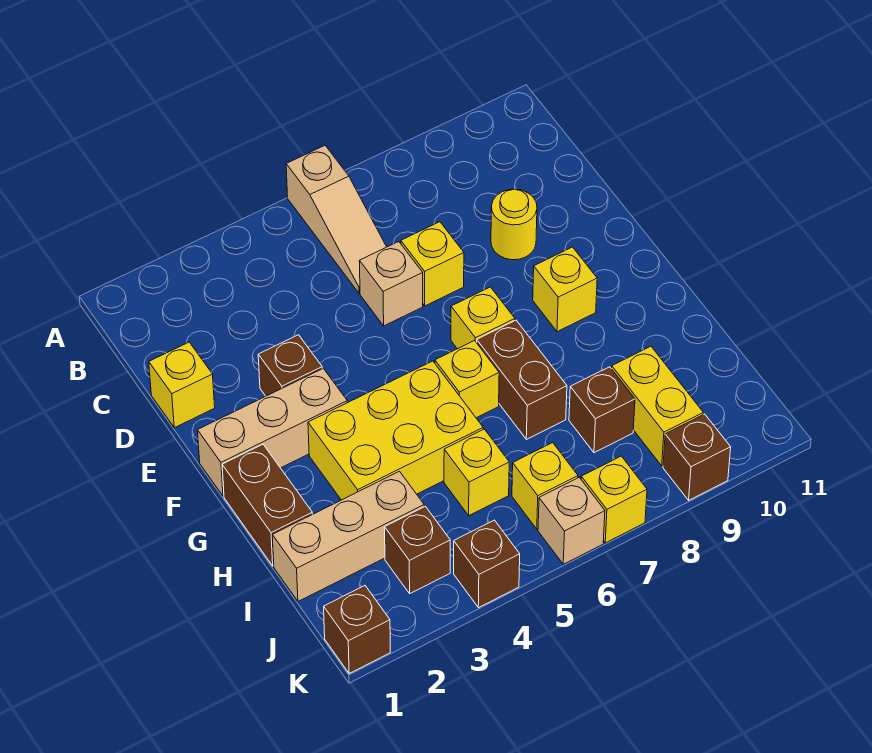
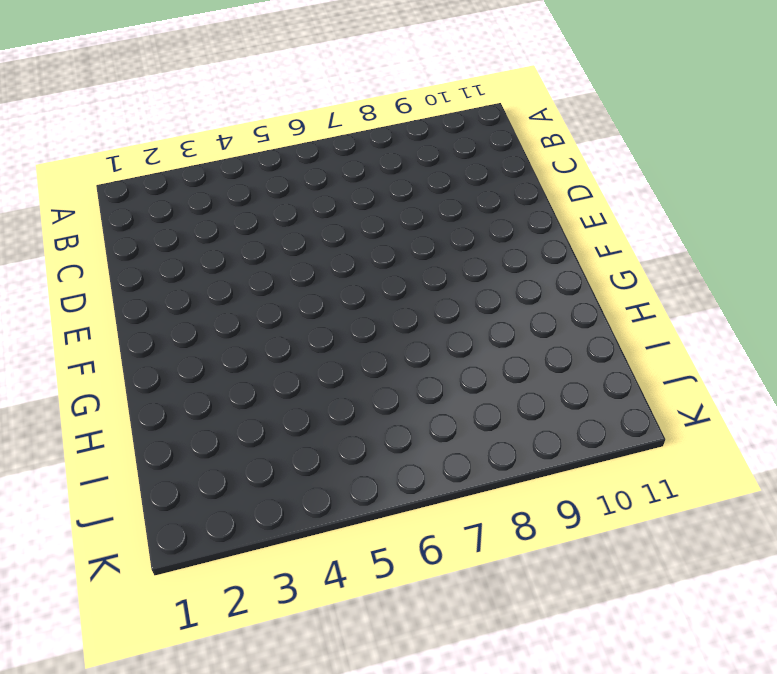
none -> tan slope A6:C6 level 1 top A
none -> yellow brick D1 level 1
none -> tan brick D6 level 1

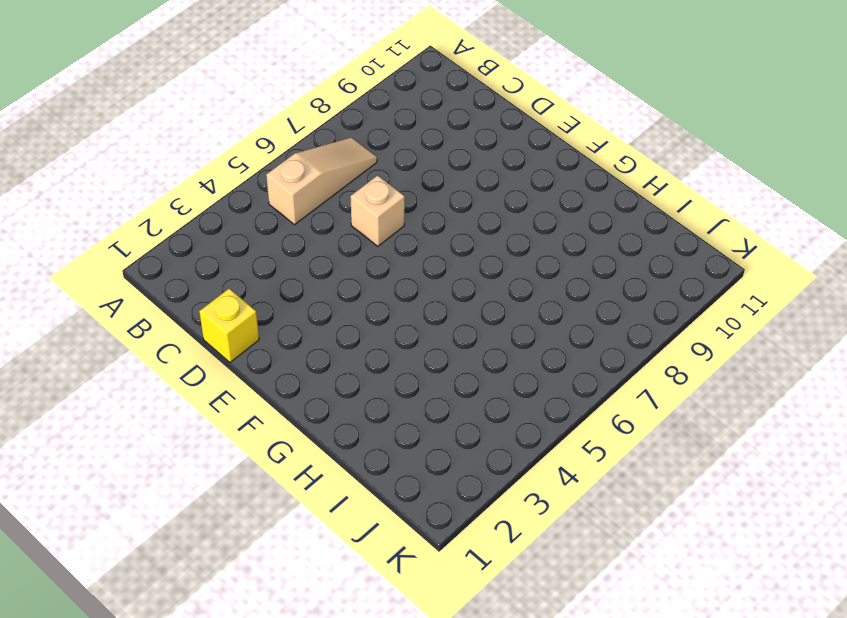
tan slope B5:B7 level 1 top 5 -> tan slope A6:C6 level 1 top A
none -> yellow brick D7 level 1
none -> yellow round brick D9 level 1
none -> brown brick E3 level 1

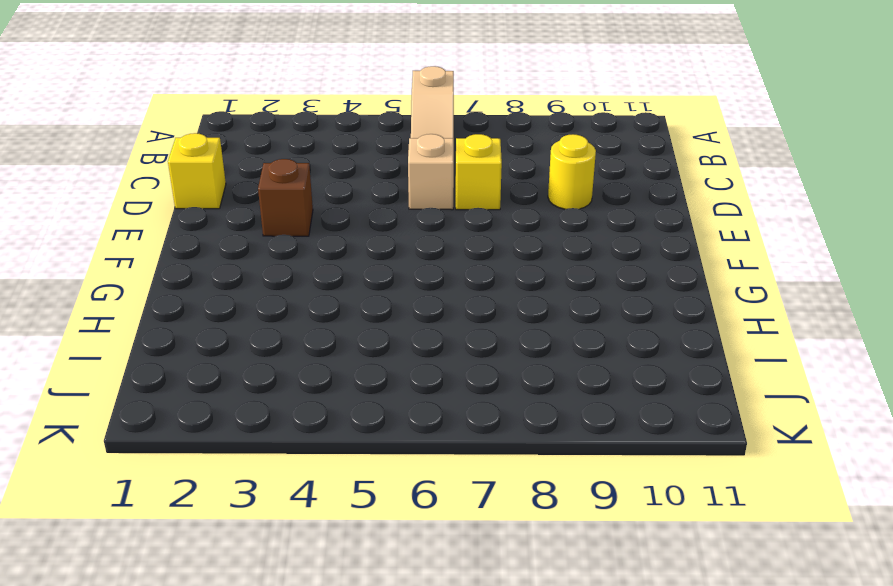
none -> tan brick F1:F3 level 1
none -> yellow brick F7 level 1
none -> yellow brick F9 level 1

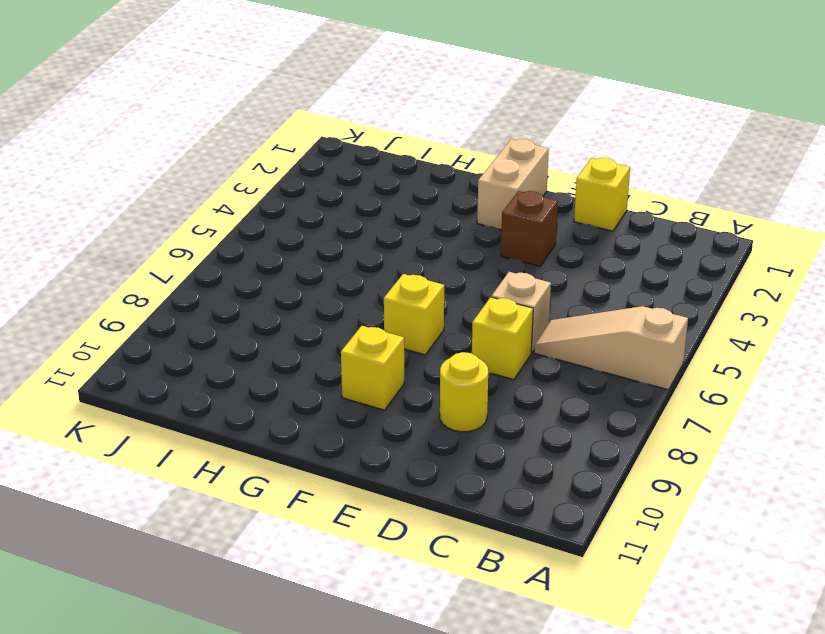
tan brick F1:F2 level 1 -> tan brick F1:F3 level 1
none -> brown brick G1:H1 level 1
none -> yellow brick G3:H5 level 1
none -> yellow brick G6 level 1

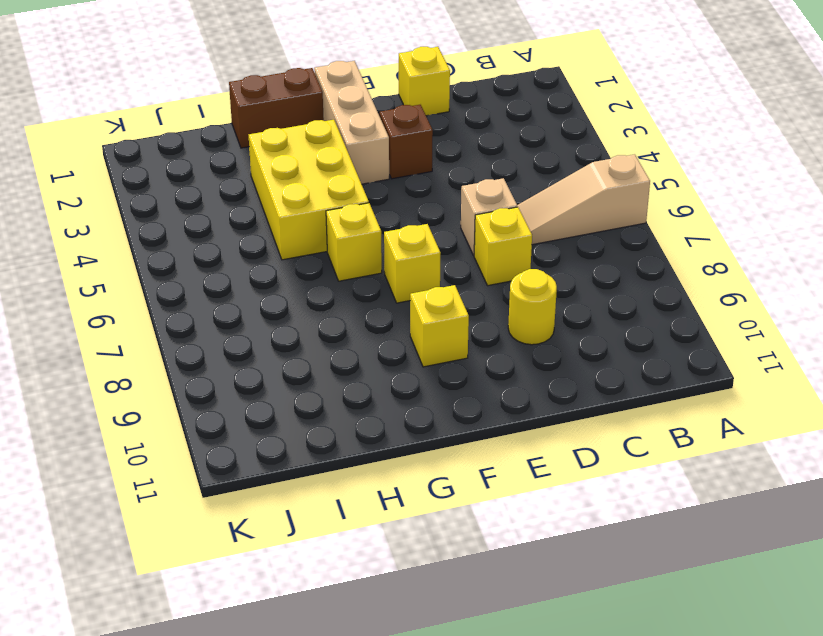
none -> brown brick G7:H7 level 1
none -> tan brick I1:I3 level 1
none -> yellow brick I5 level 1

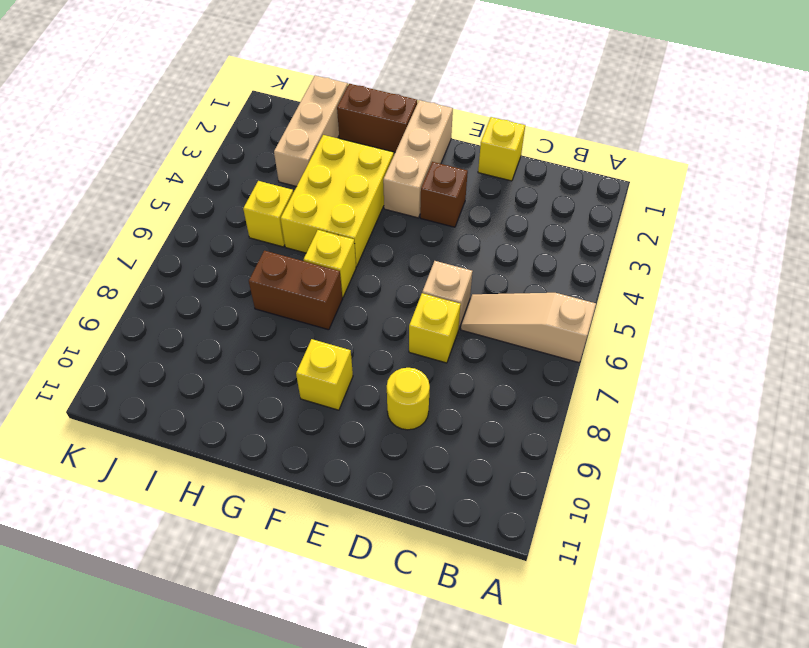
none -> yellow brick F7 level 1
none -> brown brick I8 level 1
none -> yellow brick I9:J9 level 1

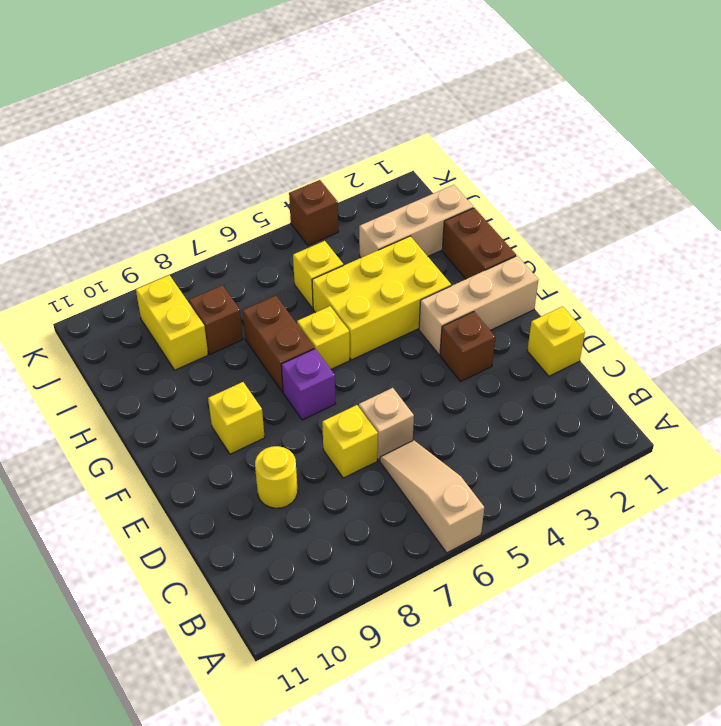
purple brick F7 level 1 -> yellow brick F7 level 1
none -> brown brick J3 level 1
none -> yellow brick J6 level 1
none -> brown brick K1 level 1

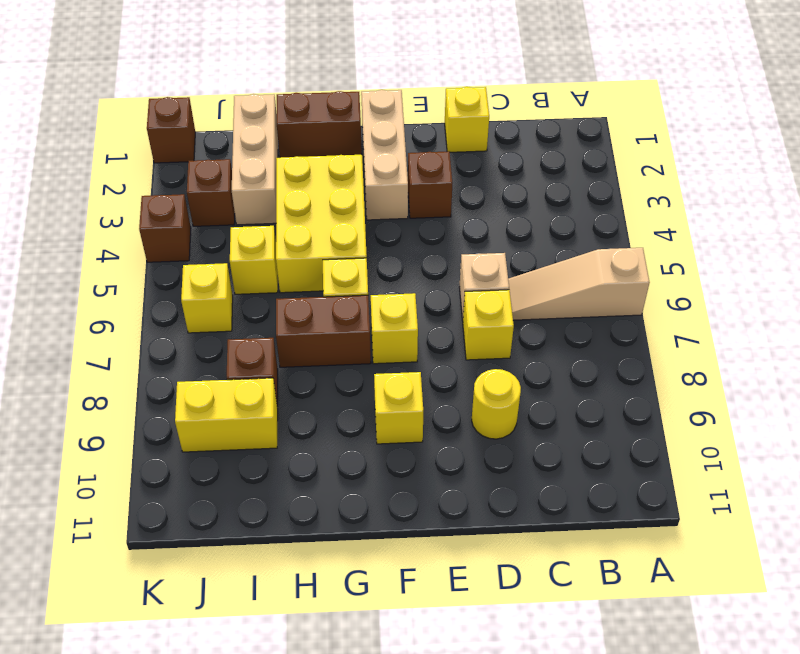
none -> tan brick K6 level 1
none -> yellow brick K7 level 1
none -> brown brick K9 level 1

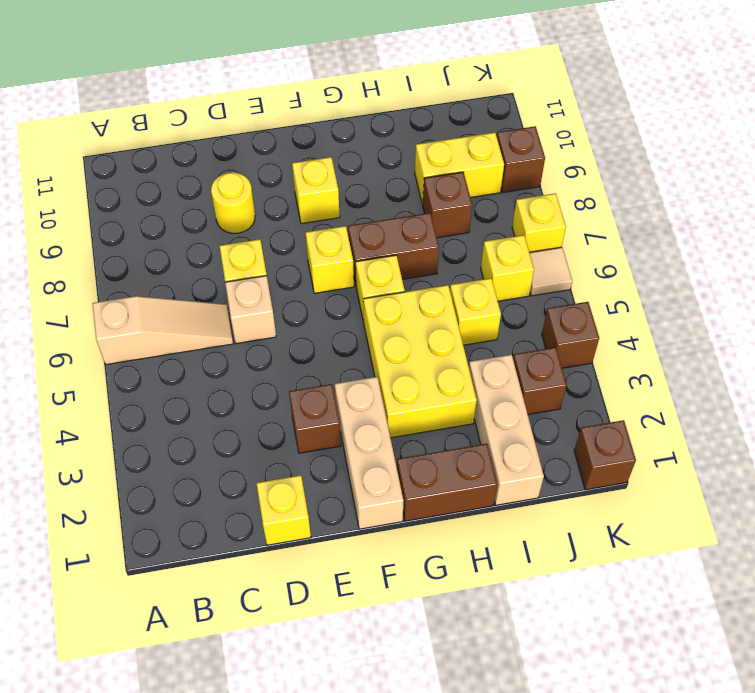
tan tile K6 level 1 -> tan brick K6 level 1

